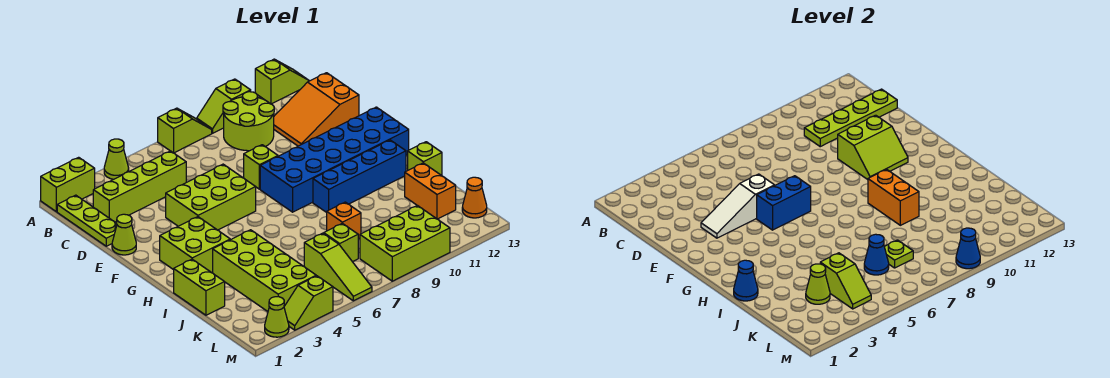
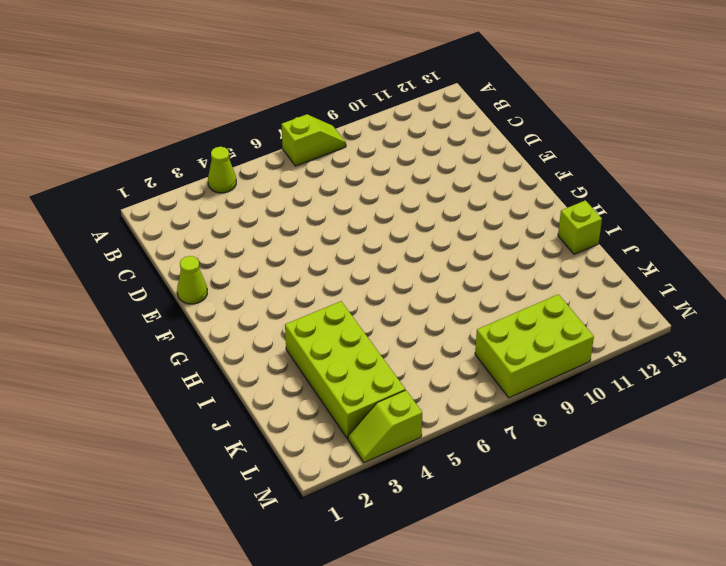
none -> lime brick A1:A2 level 1
none -> lime slope A9:A10 level 1 top 10
none -> lime slope A12:A13 level 1 top 12
none -> lime plate B1:D1 level 1

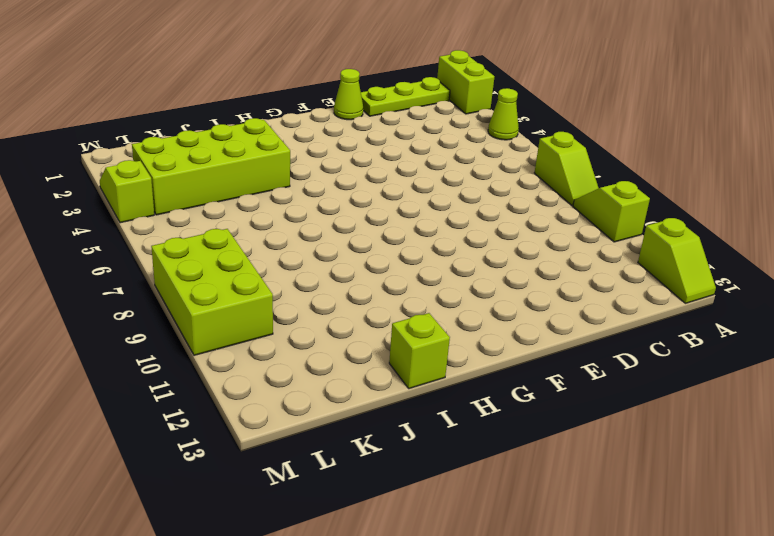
none -> lime round brick B9:C10 level 1
none -> lime brick C2:C5 level 1
none -> orange slope C11:D13 level 1 top 13
none -> lime brick E4:F6 level 1

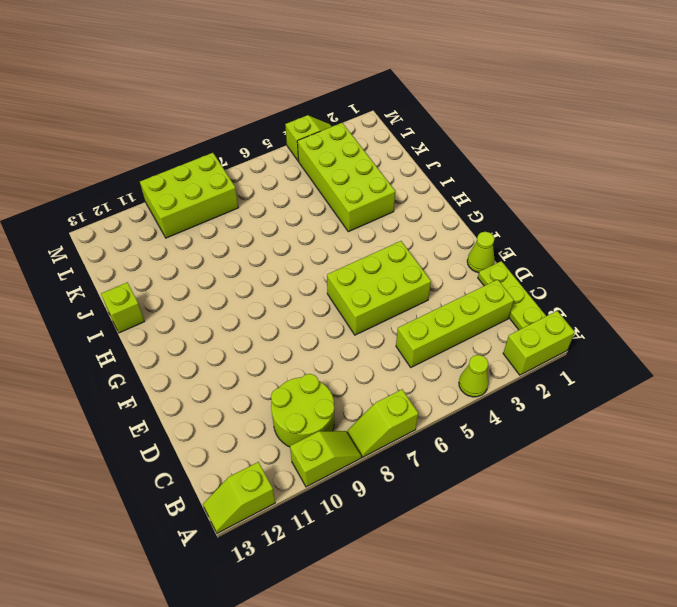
none -> orange slope C11:D13 level 1 top 13
none -> lime brick E8 level 1
none -> blue brick F8:G13 level 1
none -> lime brick G2:H3 level 1

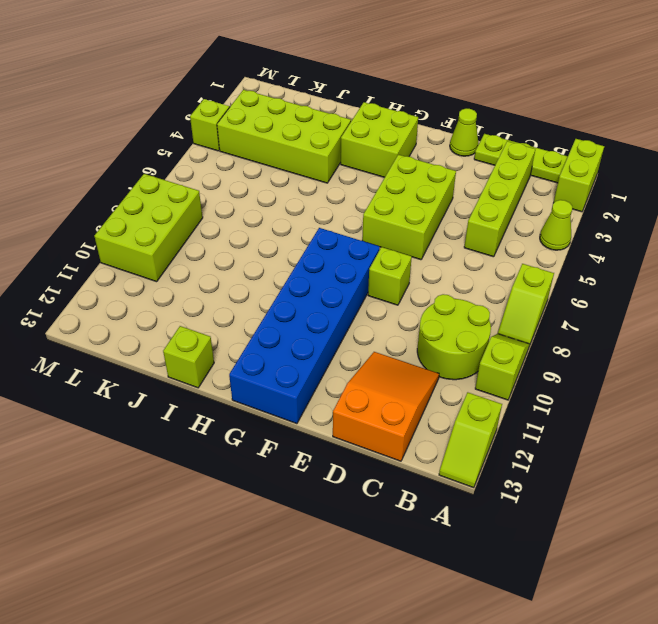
none -> blue brick H9:H12 level 1
none -> lime brick I1:J1 level 1
none -> orange brick J8 level 1
none -> orange brick J12:K12 level 1

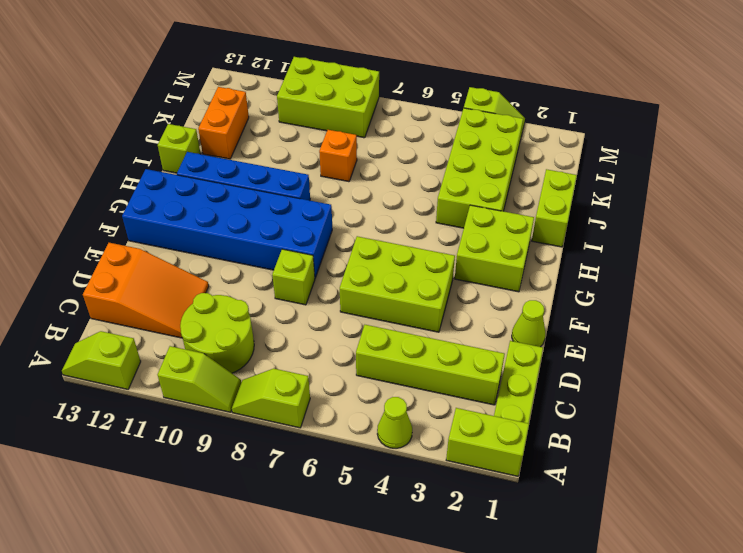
none -> lime slope K6:M6 level 1 top K
none -> lime brick K7 level 1
none -> orange cone L13 level 1
none -> lime cone M2 level 1

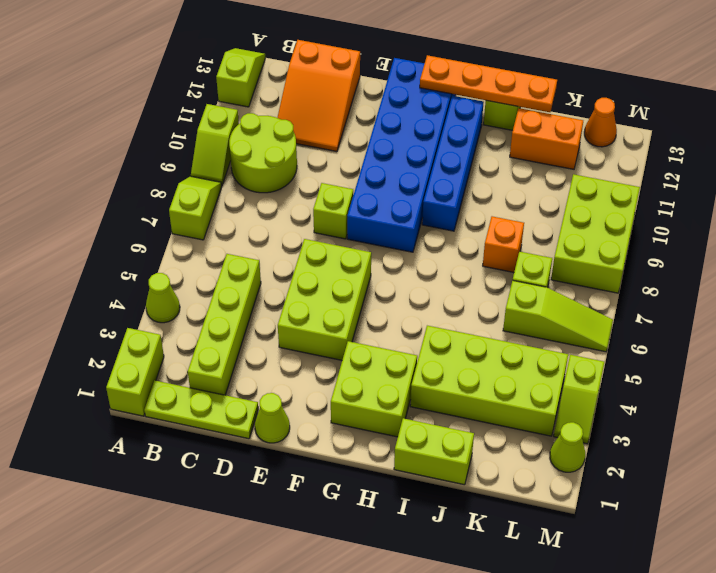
orange plate G13:J13 level 2 -> none
none -> lime plate C10:C13 level 2
none -> white slope E3:E5 level 2 top 5
none -> lime slope E10:F11 level 2 top E
none -> blue brick F5:F6 level 2

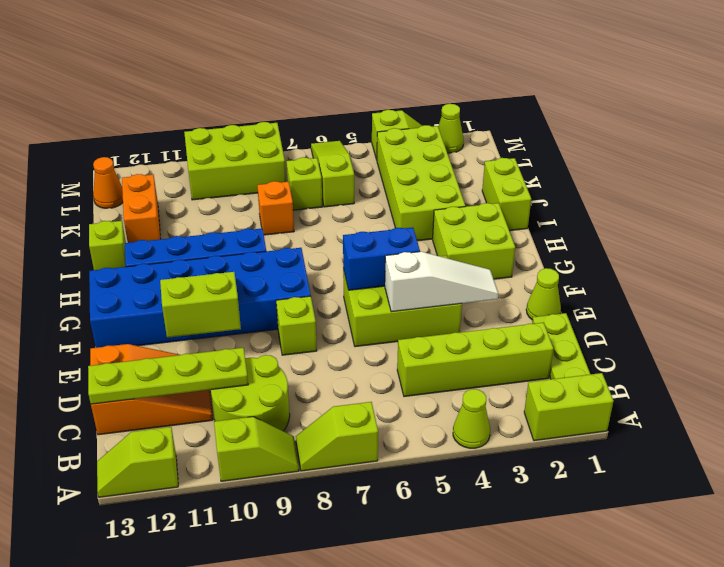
none -> orange brick H9:I9 level 2
none -> blue cone I1 level 2
none -> lime cone K3 level 2
none -> lime slope K4:L4 level 2 top K

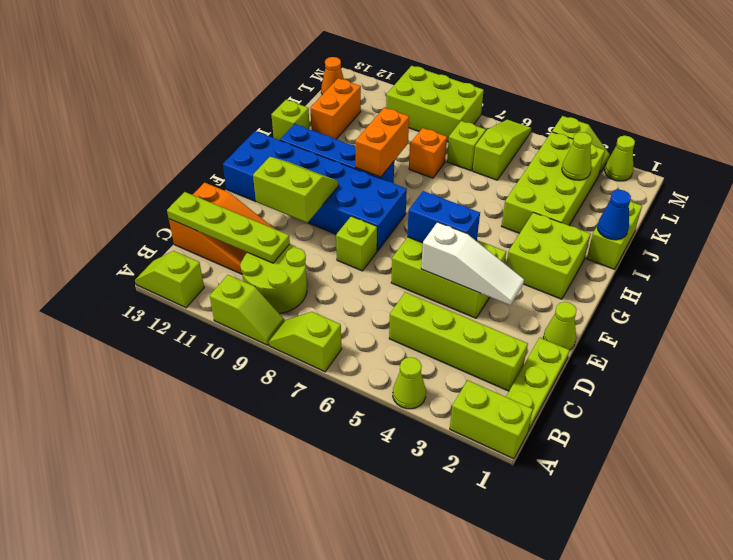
none -> lime slope K4:L4 level 2 top K
none -> blue cone K6 level 2
none -> lime plate K7 level 2
none -> blue cone M9 level 2

